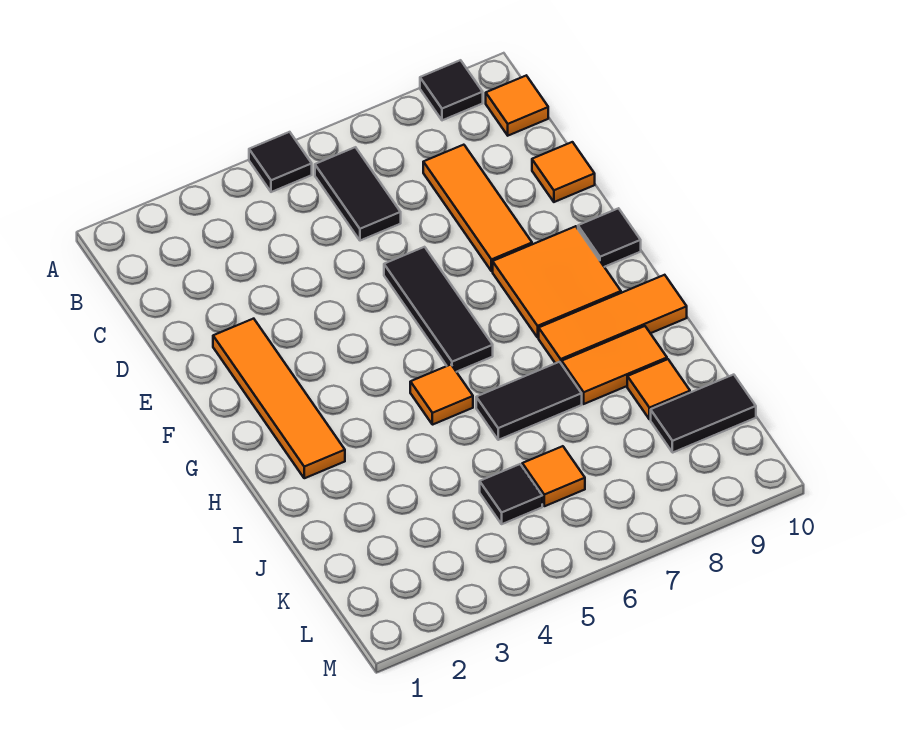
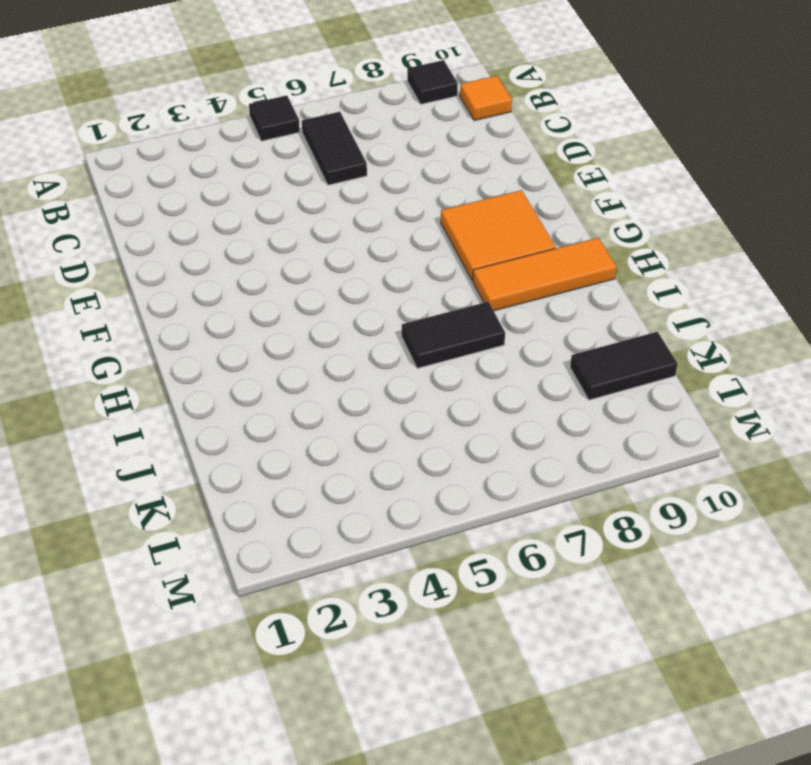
none -> orange tile C8:E8 level 1
none -> orange tile D10 level 1
none -> orange tile E2:H2 level 1

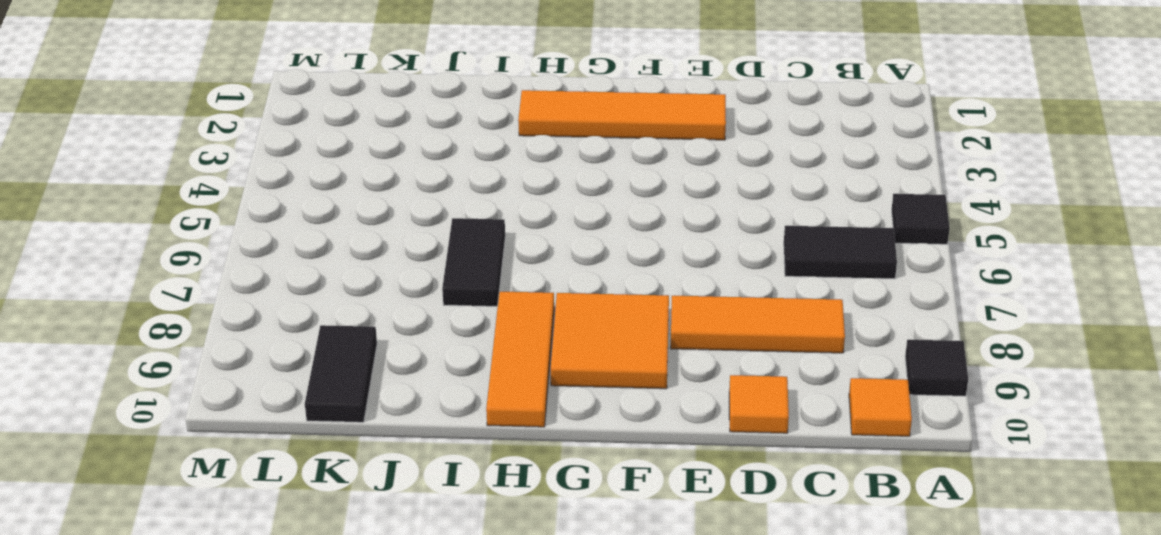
none -> black tile E6:G6 level 1
none -> black tile F10 level 1
none -> orange tile H5 level 1

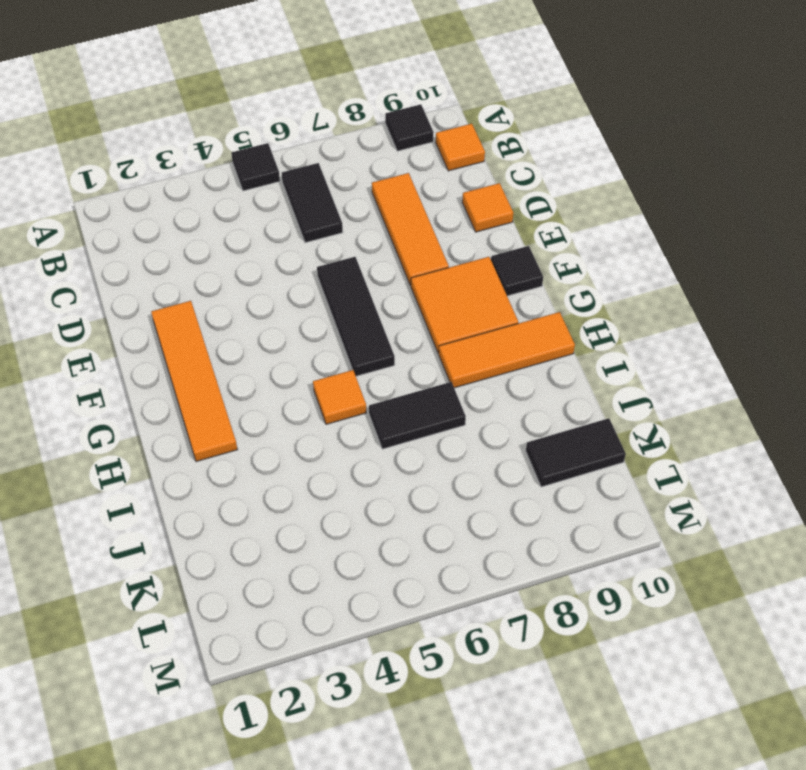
none -> orange tile I8:I9 level 1
none -> orange tile J9 level 1
none -> black tile K5 level 1

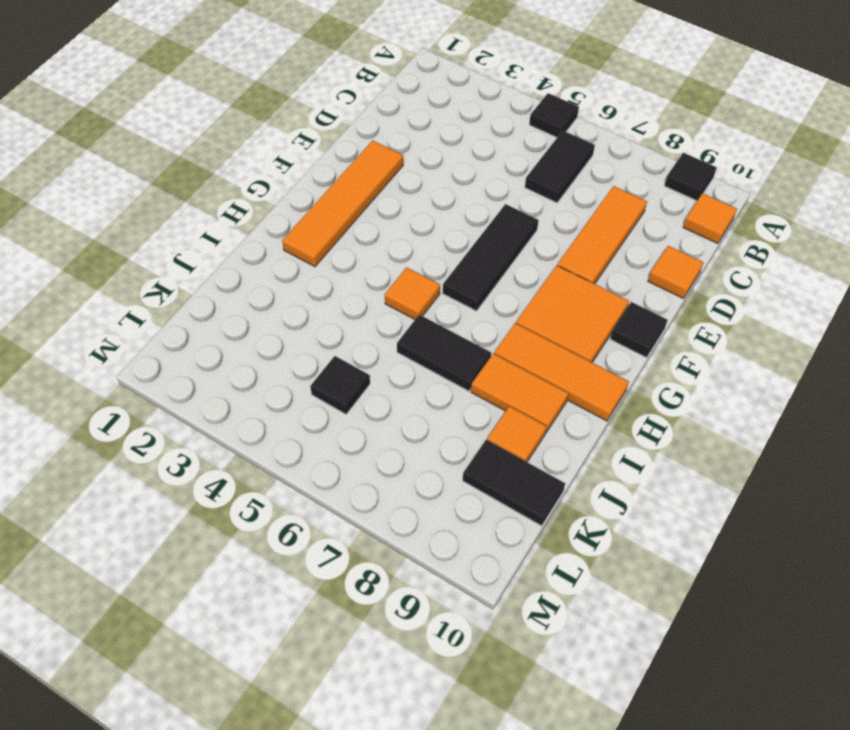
none -> orange tile K6 level 1

